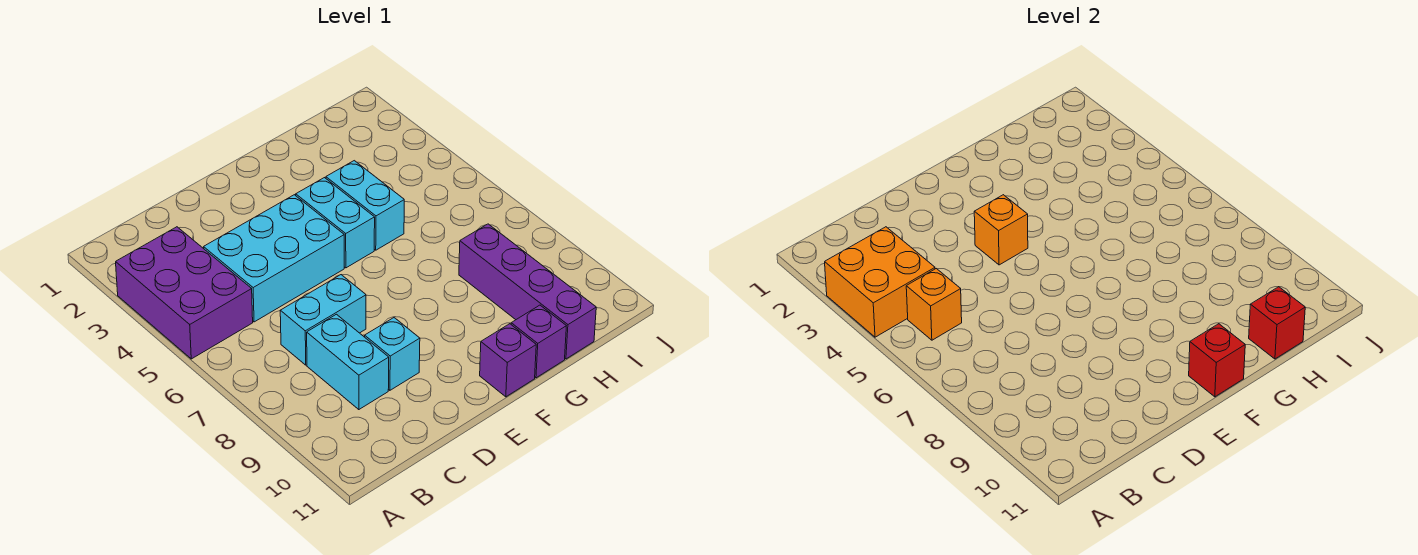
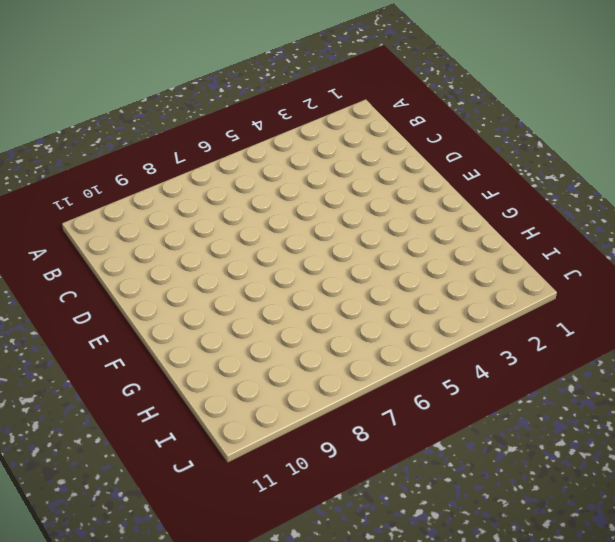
none -> purple brick A3:B5 level 1
none -> cyan brick C4:E5 level 1
none -> cyan brick C7:D7 level 1

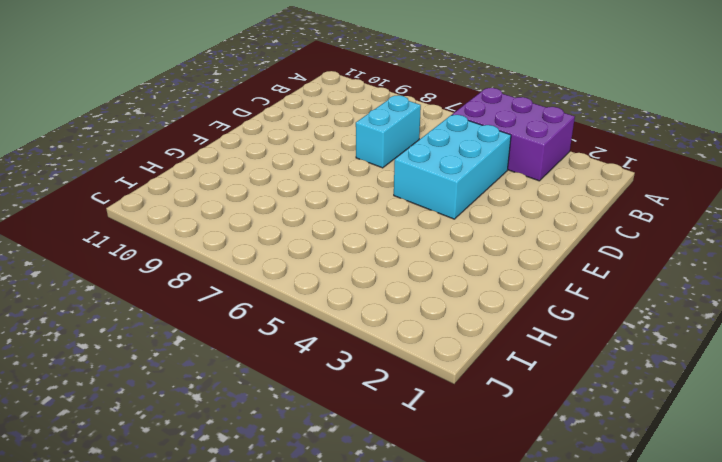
none -> cyan brick C8:C9 level 1
none -> cyan brick D9 level 1
none -> cyan brick F4:F5 level 1

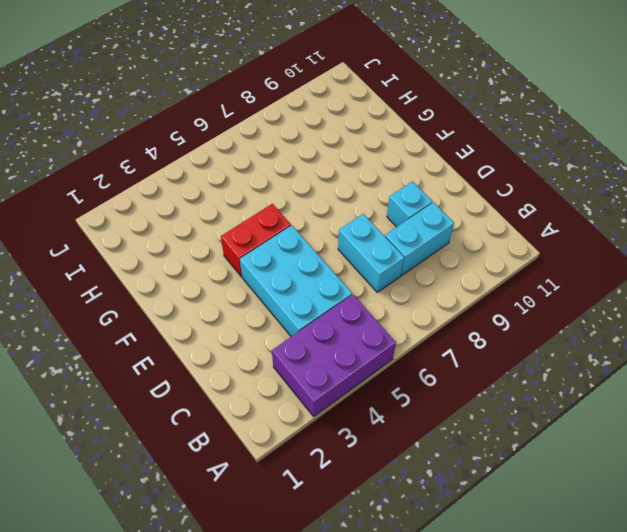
red brick F4:F5 level 1 -> cyan brick F4:F5 level 1
none -> purple brick F11 level 1
none -> cyan brick G4:G5 level 1
none -> purple brick G11 level 1

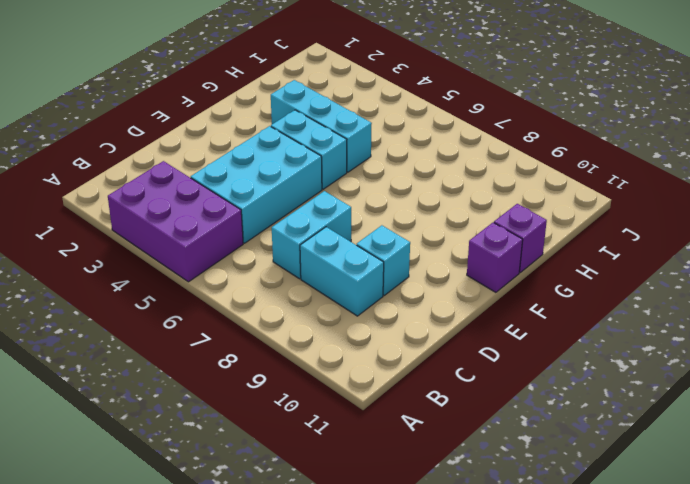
cyan brick G3:G5 level 1 -> cyan brick G4:G5 level 1
none -> purple brick H8:H11 level 1
none -> orange brick A3:B4 level 2
none -> orange brick B5 level 2

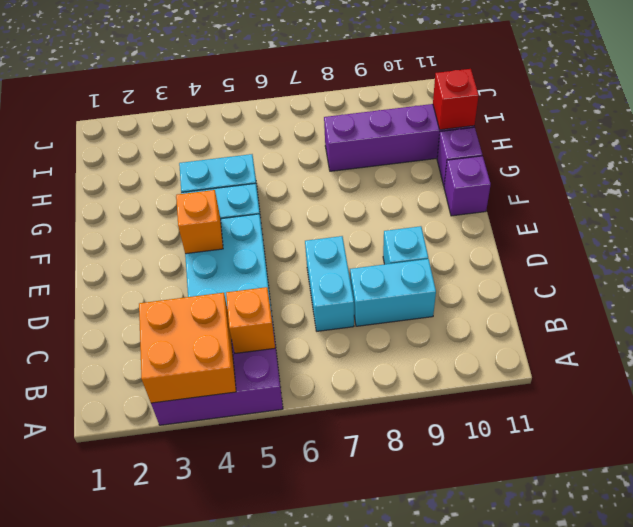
none -> red brick F11 level 2

